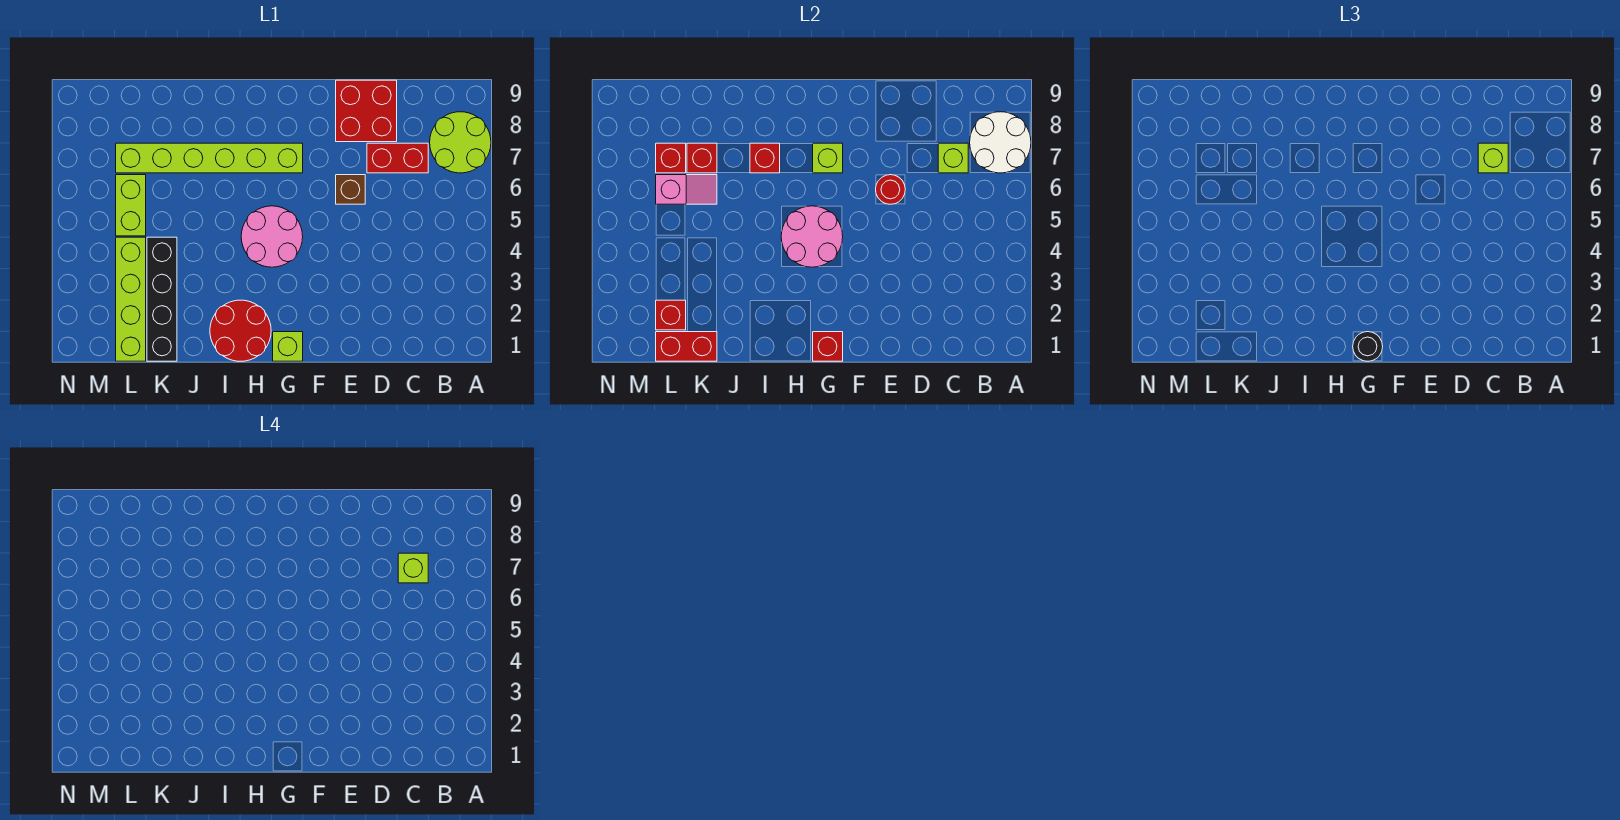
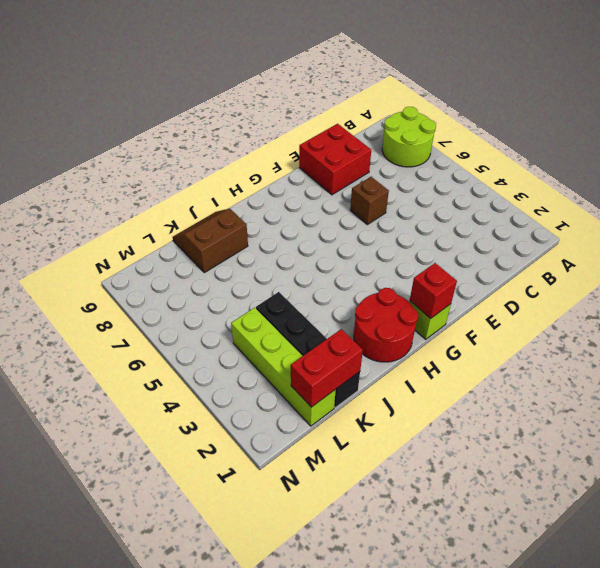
brown slope J8:K9 level 1 top 8 -> none
none -> red brick C7:D7 level 1
none -> pink round brick G4:H5 level 1
none -> lime brick G7:L7 level 1

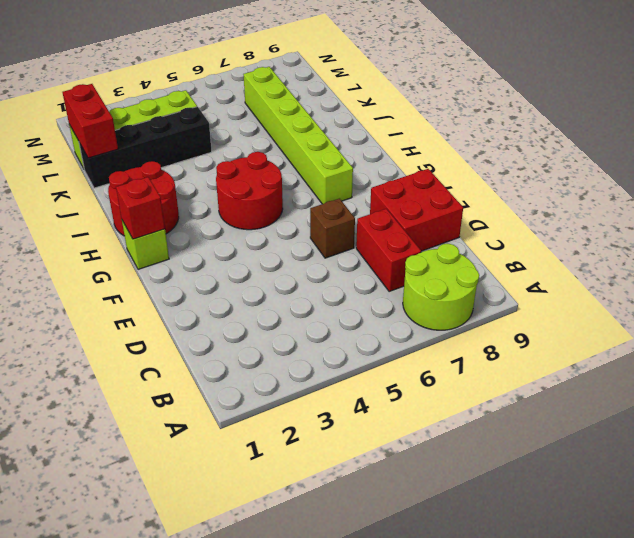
red round brick G4:H5 level 1 -> pink round brick G4:H5 level 1
none -> lime brick L5:L6 level 1
none -> white round brick A7:B8 level 2
none -> lime brick C7 level 2

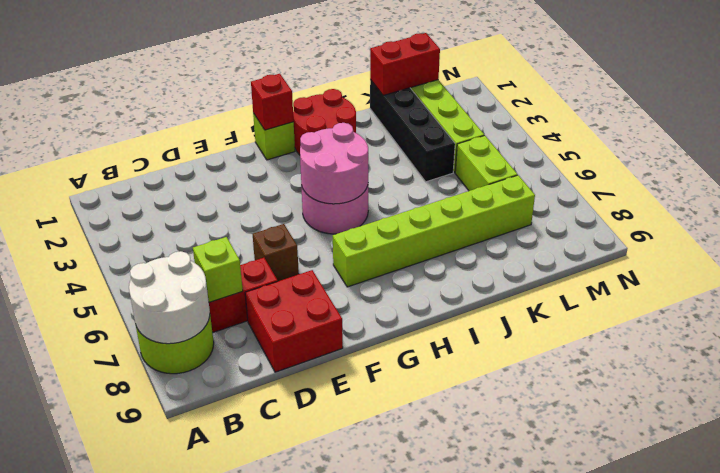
none -> red round brick E6 level 2
none -> lime brick G7 level 2
none -> red brick I7 level 2

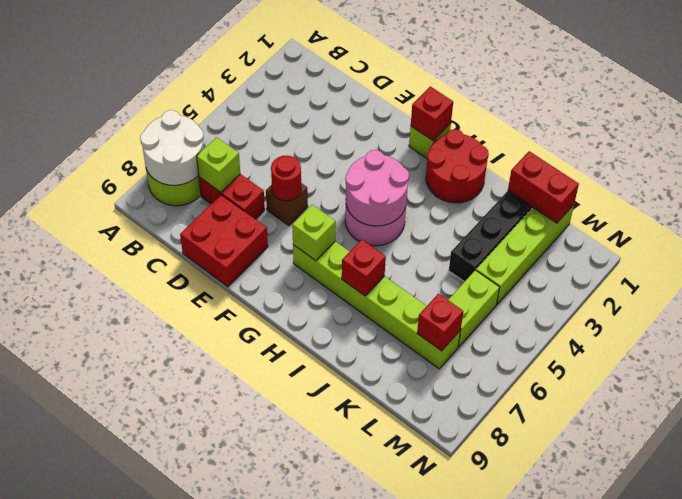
none -> pink slope K6:L6 level 2 top L
none -> red brick K7 level 2
none -> red brick L2 level 2

